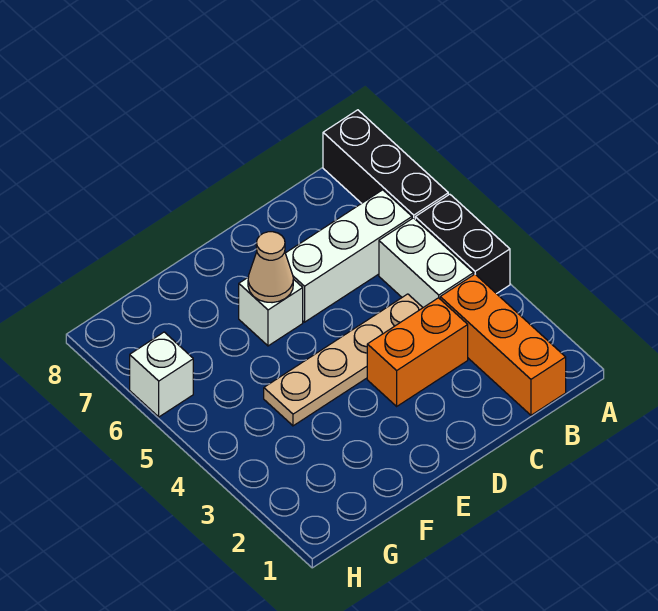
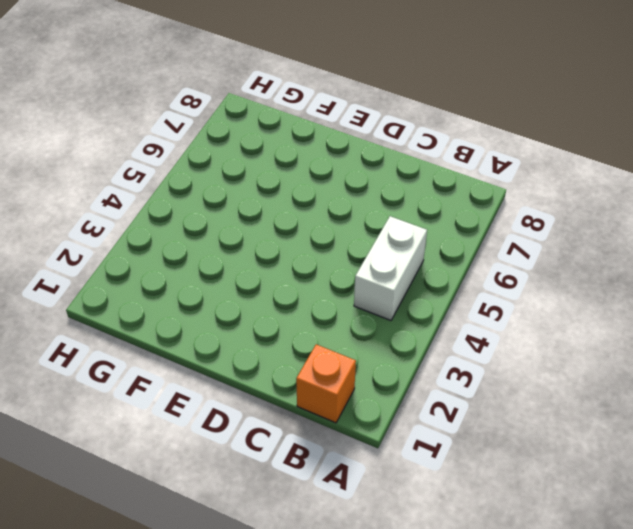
orange brick B1 level 1 -> orange brick B1:B3 level 1
none -> black brick A4:A5 level 1
none -> black brick A6:A8 level 1

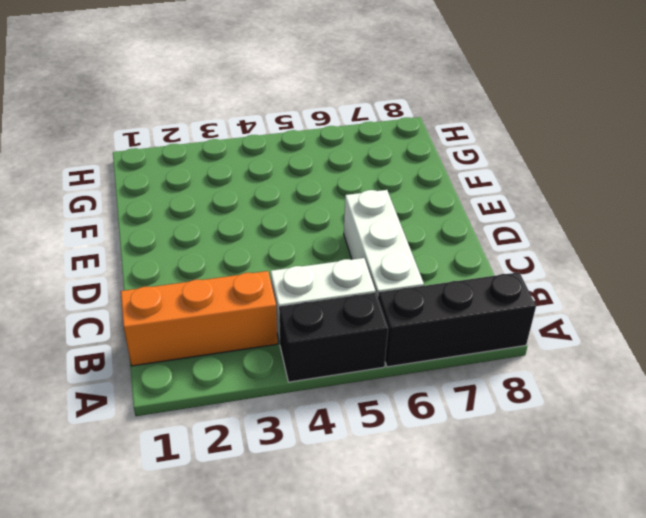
none -> orange brick C3:D3 level 1
none -> tan plate C4:F4 level 1

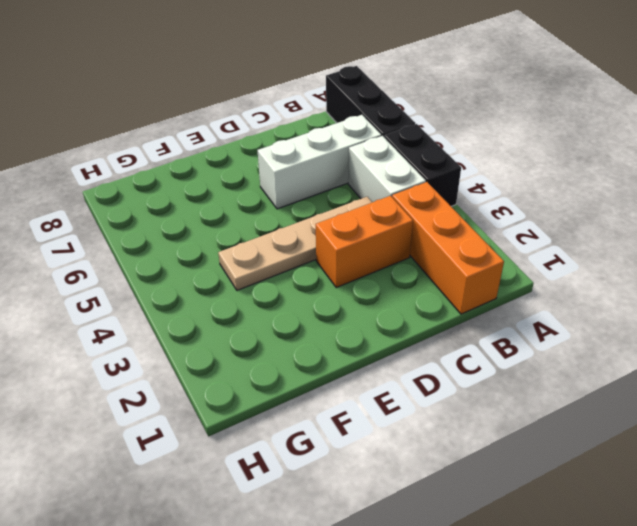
none -> white brick E6 level 1
none -> white brick H6 level 1

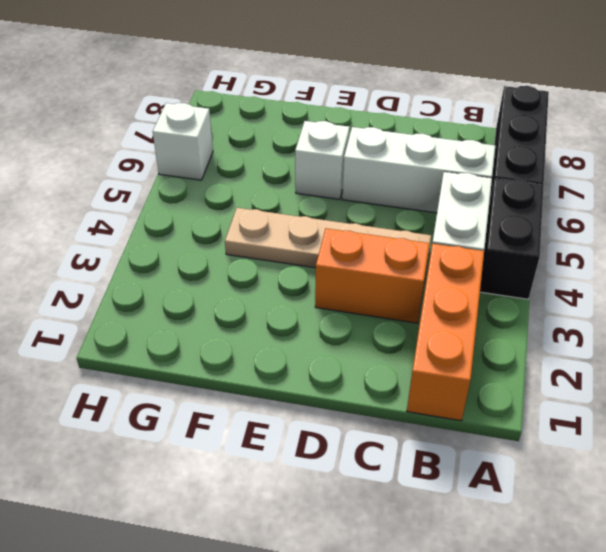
none -> tan cone E6 level 2

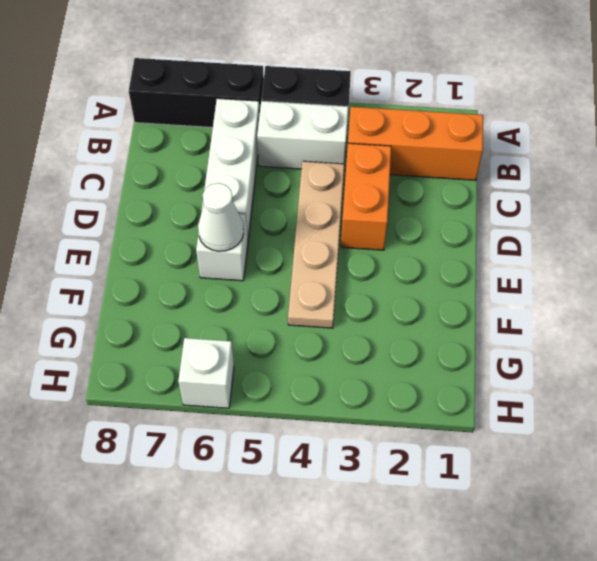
white cone E6 level 2 -> tan cone E6 level 2

